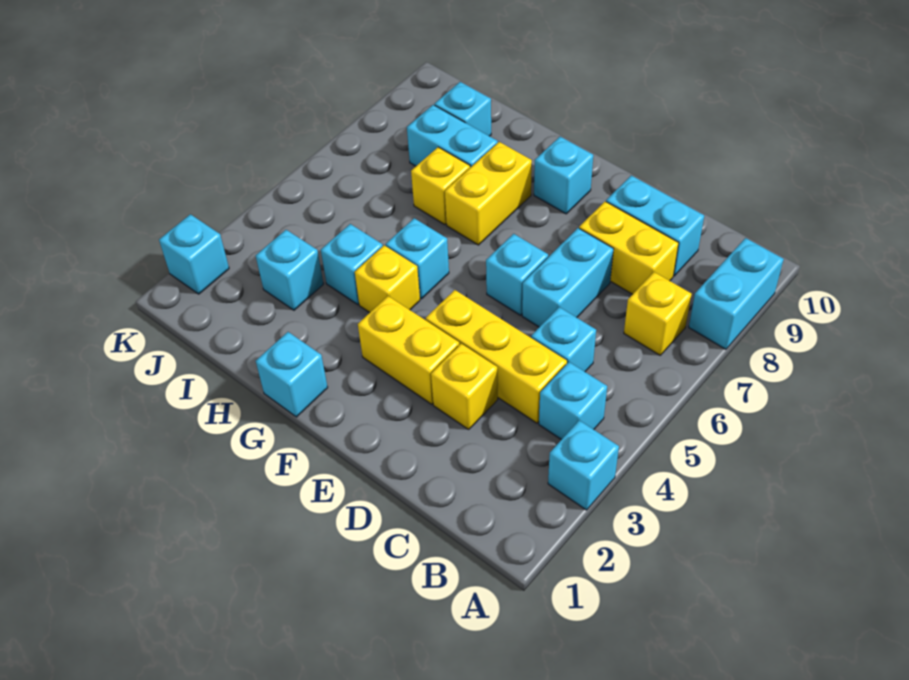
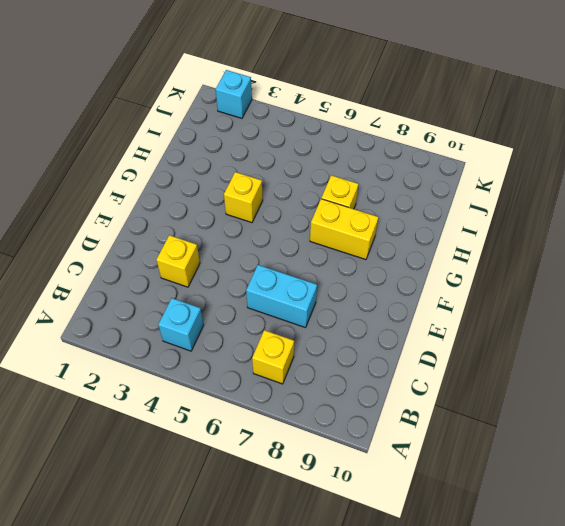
none -> cyan brick A3 level 1
none -> cyan brick A8:A9 level 1
none -> yellow brick C4:E4 level 1

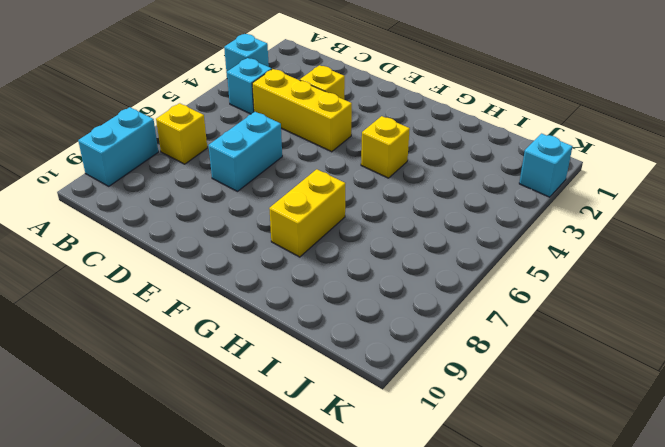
none -> cyan brick C5 level 1
none -> yellow brick C8:D8 level 1
none -> cyan brick C9:D9 level 1

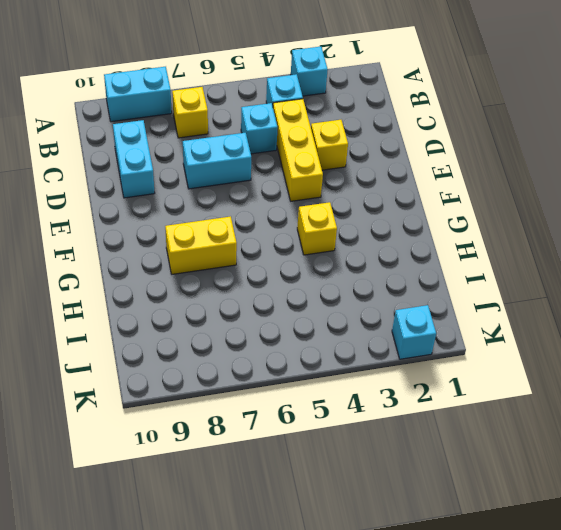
none -> yellow brick C8:D8 level 1
none -> yellow brick E3:F3 level 1
none -> cyan brick E6 level 1

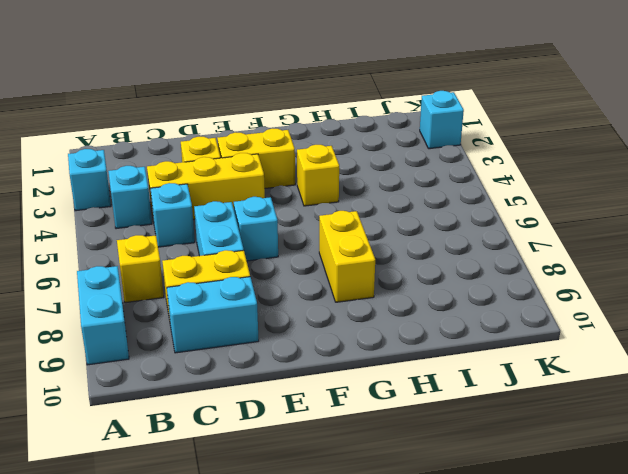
none -> cyan brick F9 level 1
none -> cyan brick G1 level 1
none -> cyan brick G5 level 1

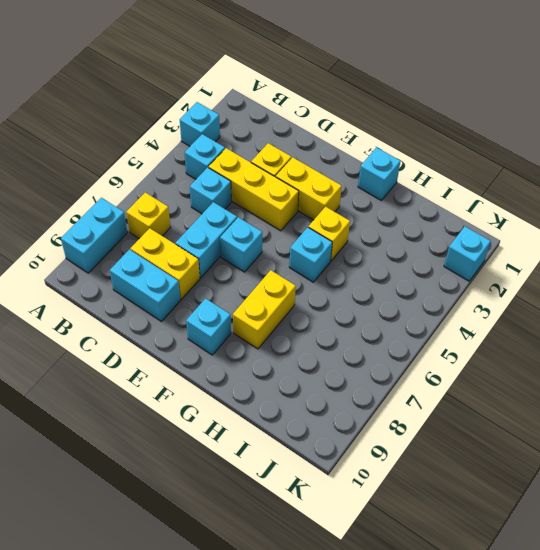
none -> cyan brick H4 level 1
none -> yellow brick H7 level 1
none -> cyan brick H8:I8 level 1

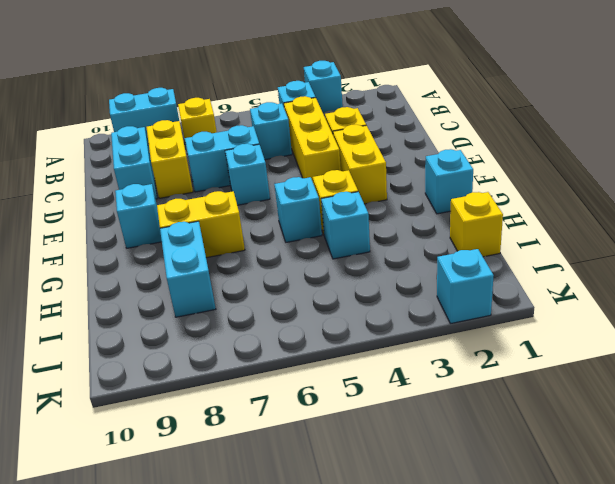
yellow brick I1 level 1 -> yellow brick H7 level 1
none -> cyan brick I3 level 1
none -> cyan brick I9 level 1

